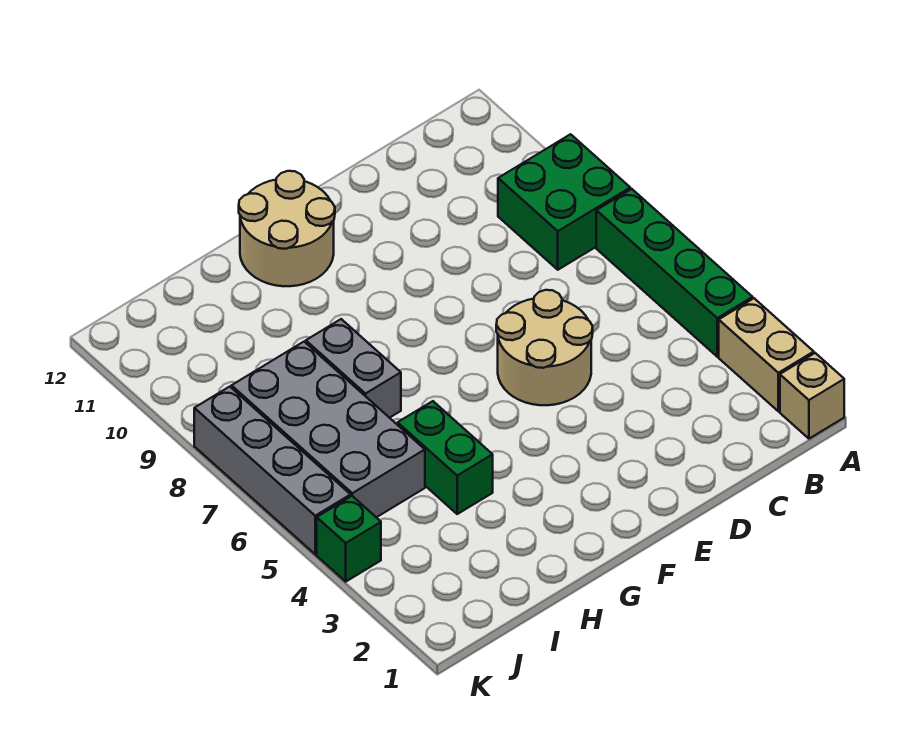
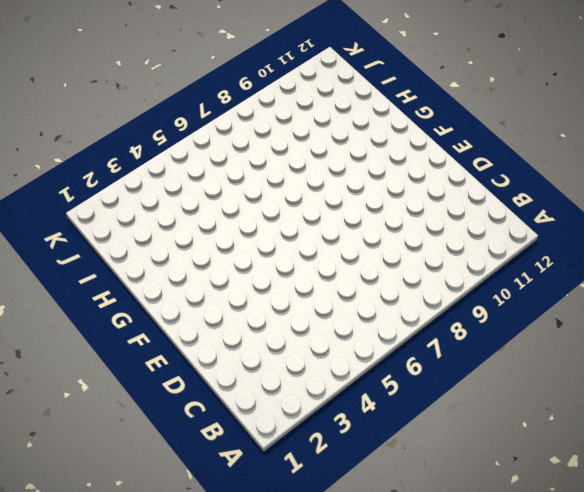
none -> tan brick A1 level 1
none -> tan brick A2:A3 level 1

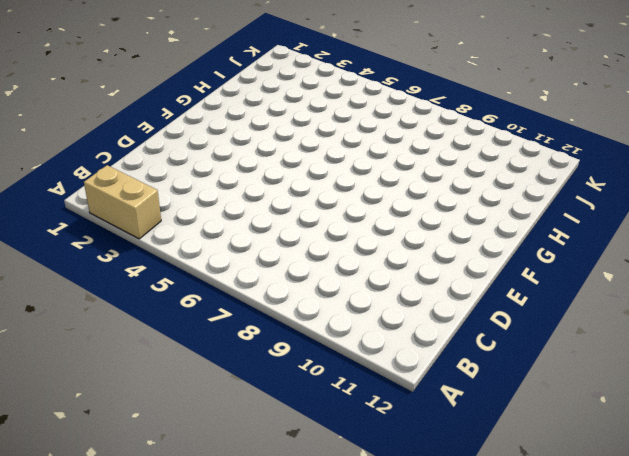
none -> tan brick A1 level 1
none -> green brick A4:A7 level 1

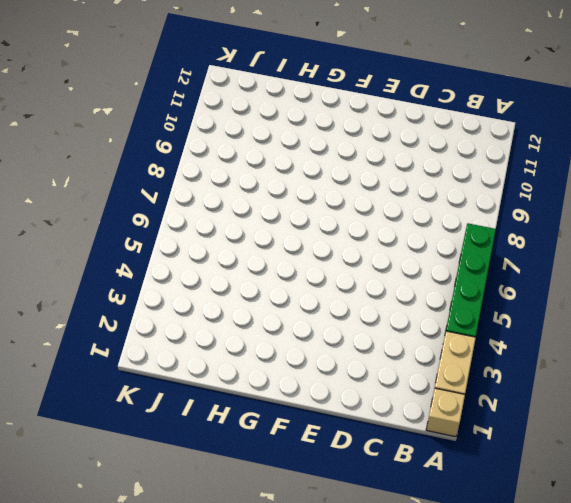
none -> green brick A8:B9 level 1
none -> tan round brick D5:E6 level 1

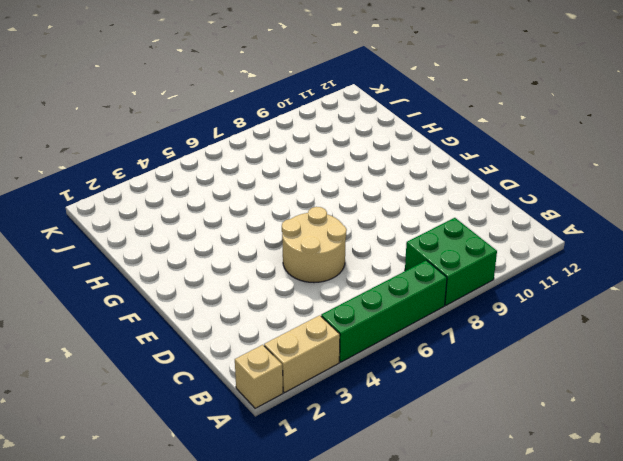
none -> tan round brick F11:G12 level 1
none -> green brick H4:H5 level 1

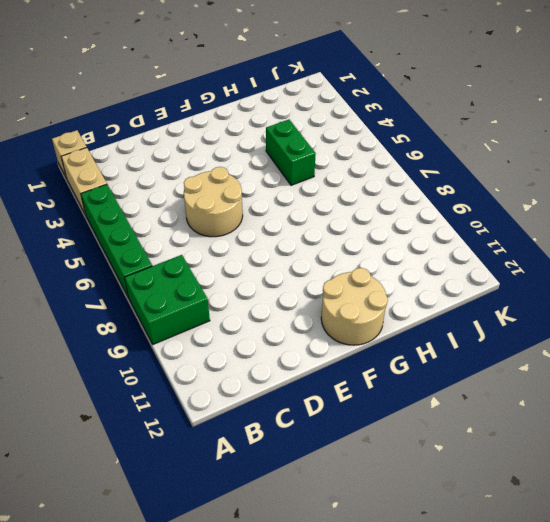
none -> grey brick H7:H8 level 1
none -> grey brick I5:J8 level 1

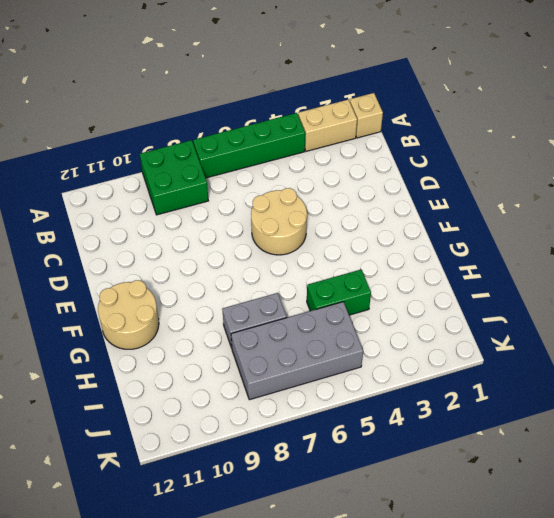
none -> green brick K4 level 1
none -> grey brick K5:K8 level 1

